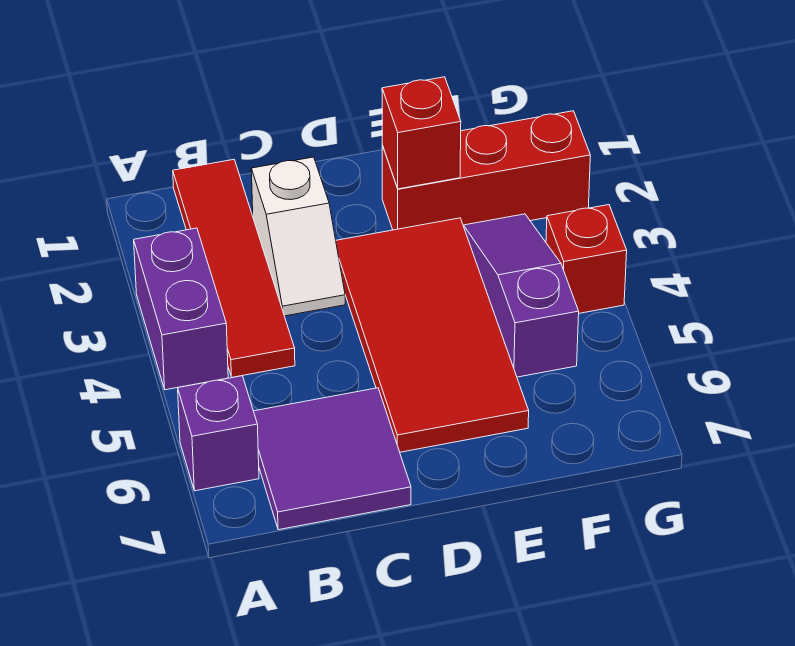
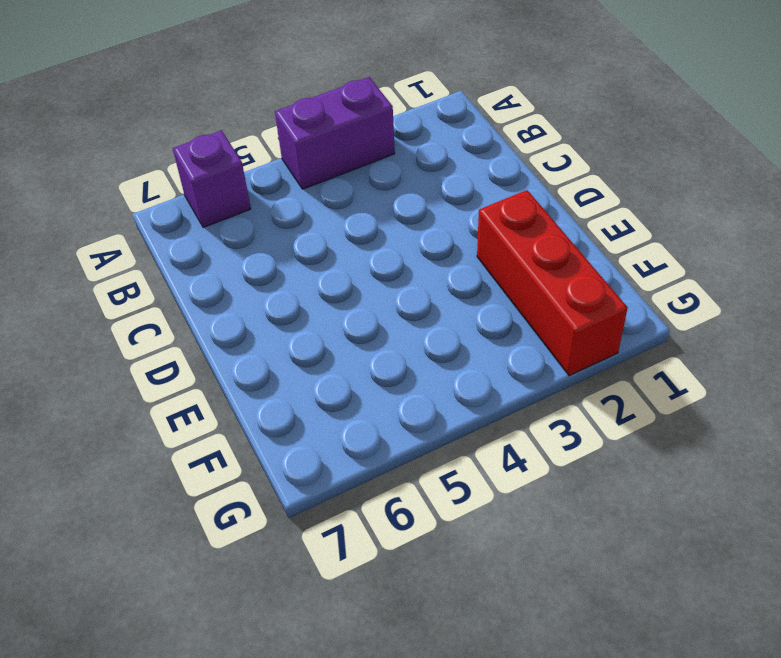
none -> red tile B1:B4 level 1
none -> purple tile B6:C7 level 1

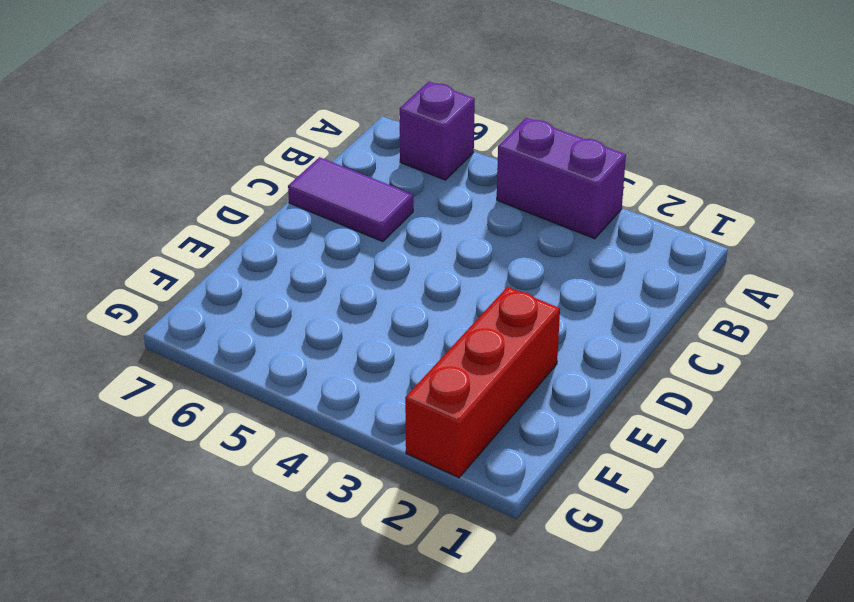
purple tile C6:C7 level 1 -> purple tile B6:C7 level 1
none -> red tile B1:B4 level 1
none -> white slope C2:C3 level 1 top 2

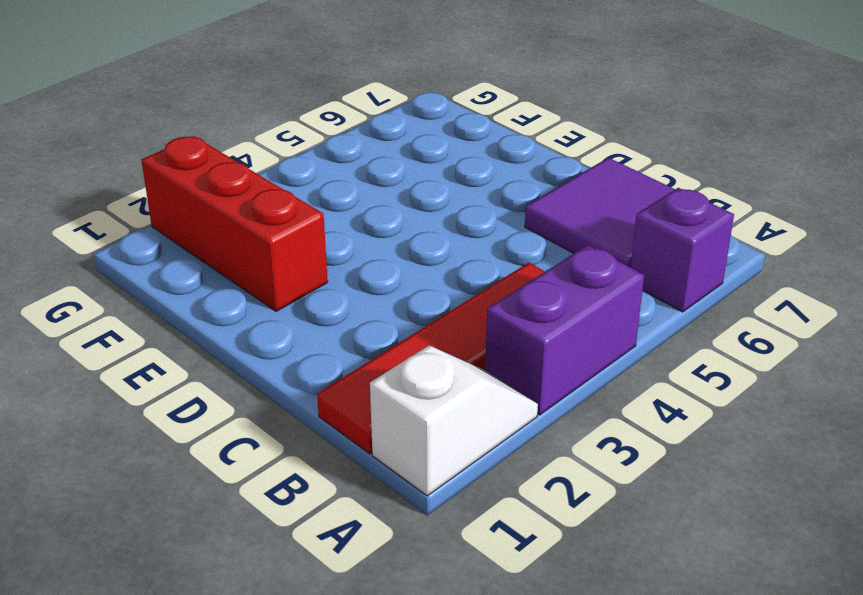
white slope A1:A2 level 1 top 1 -> white slope C2:C3 level 1 top 2
none -> red tile D3:E6 level 1
none -> purple slope F3:F5 level 1 top 5

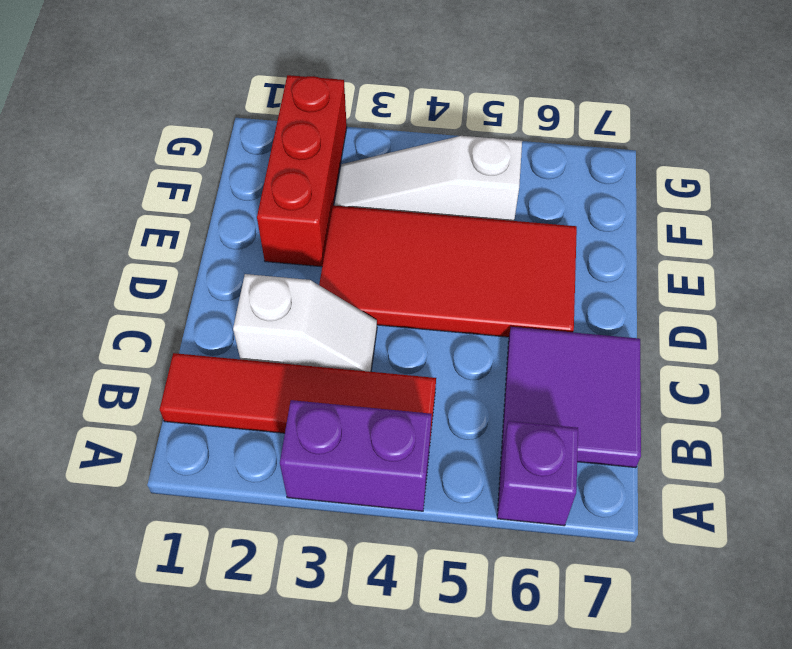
white slope F3:F5 level 1 top 5 -> purple slope F3:F5 level 1 top 5
none -> red brick G4 level 1
none -> red brick E2 level 2

